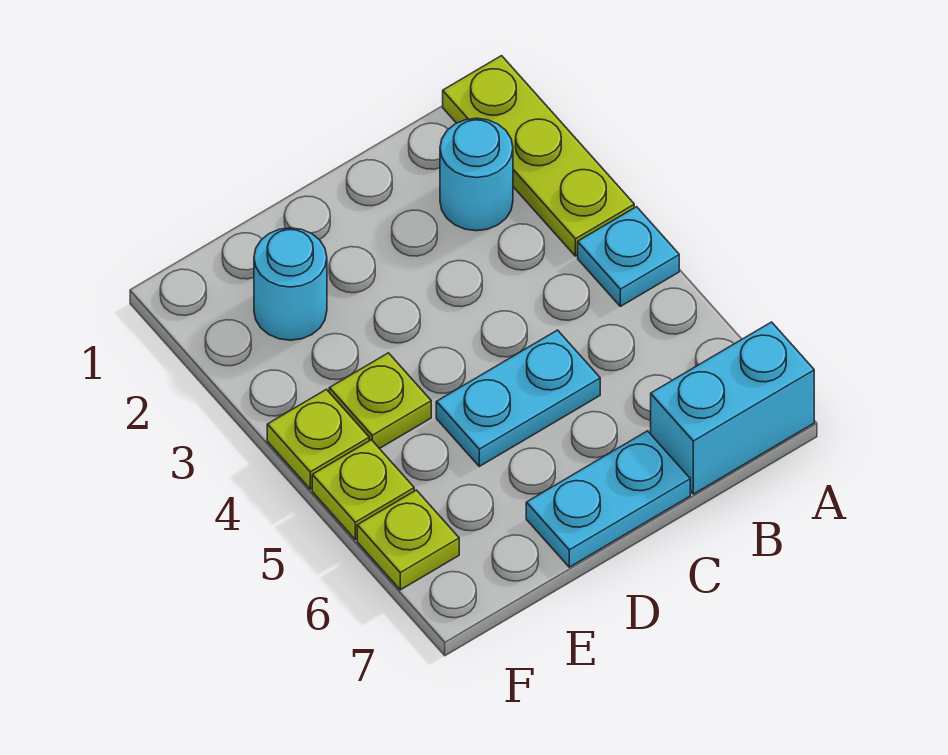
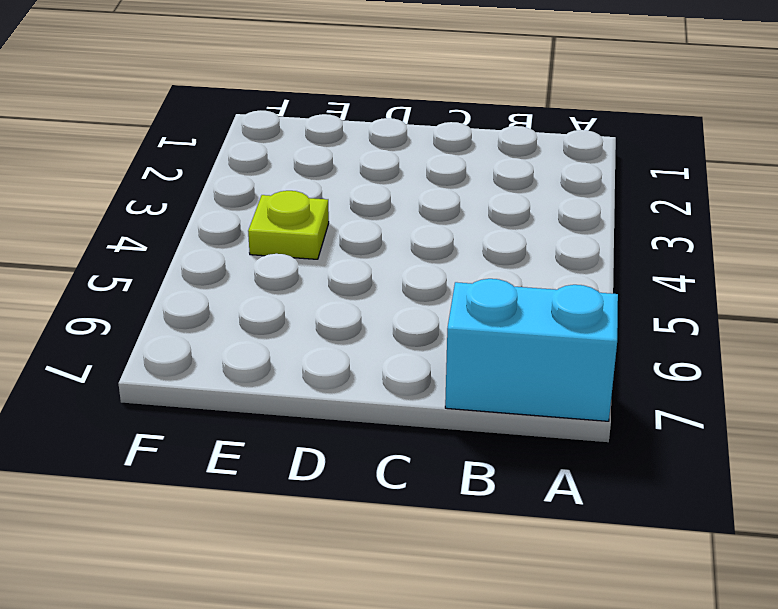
none -> lime plate A1:A3 level 1
none -> cyan plate A4 level 1

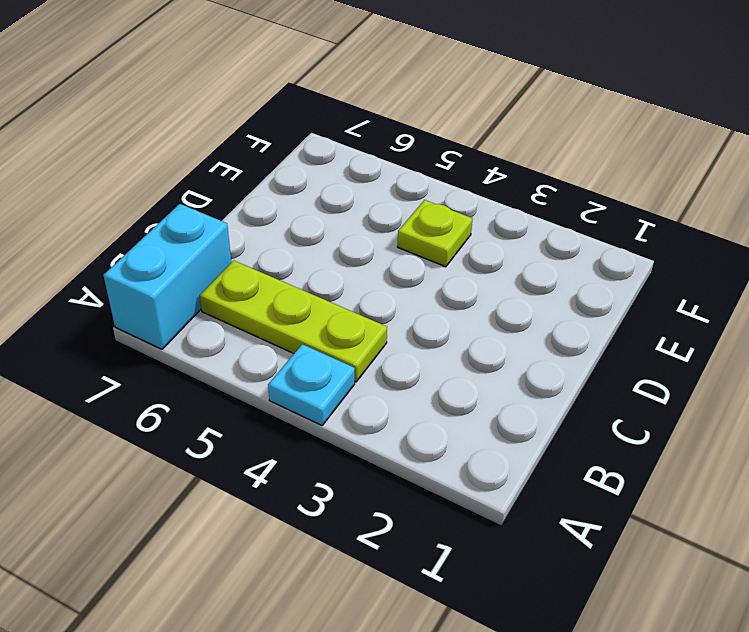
lime plate B4:B6 level 1 -> lime plate A1:A3 level 1
none -> cyan round brick B2 level 1
none -> cyan plate C5:D5 level 1

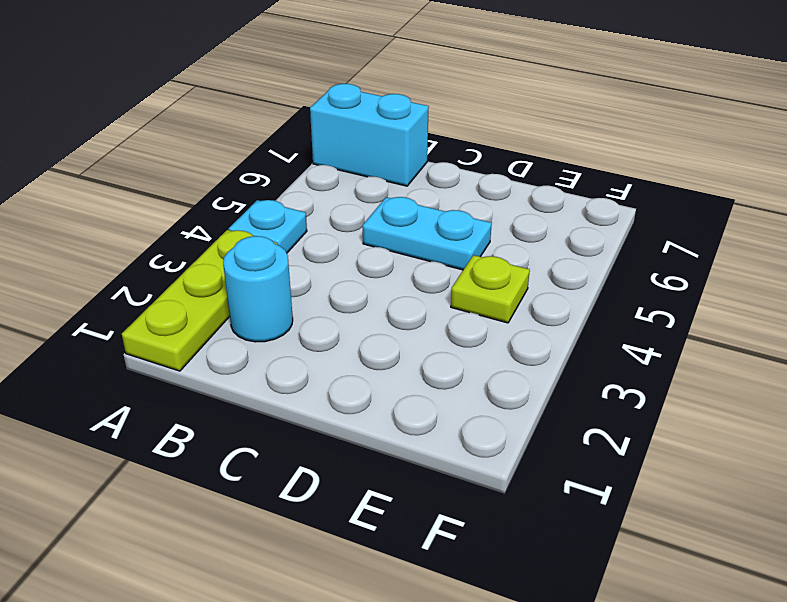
none -> cyan plate C7:D7 level 1
none -> cyan round brick E2 level 1

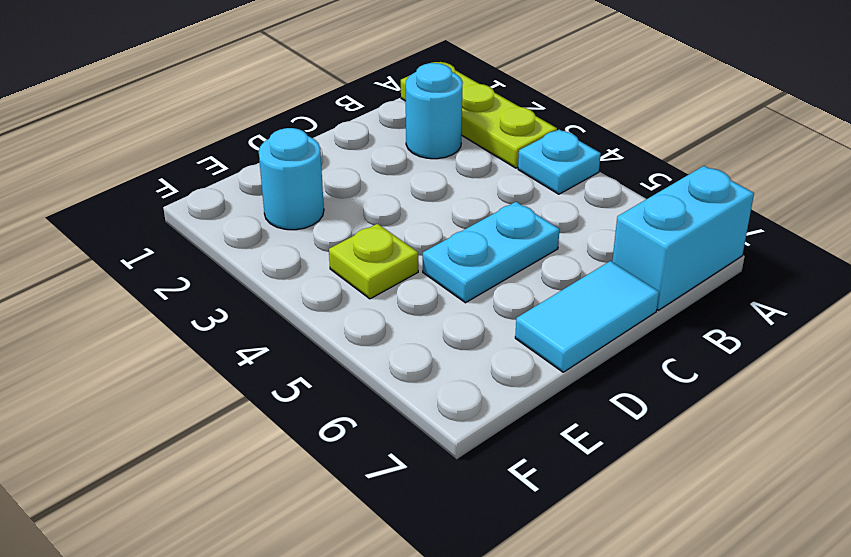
cyan tile C7:D7 level 1 -> cyan plate C7:D7 level 1
none -> lime plate F4 level 1
none -> lime plate F5 level 1

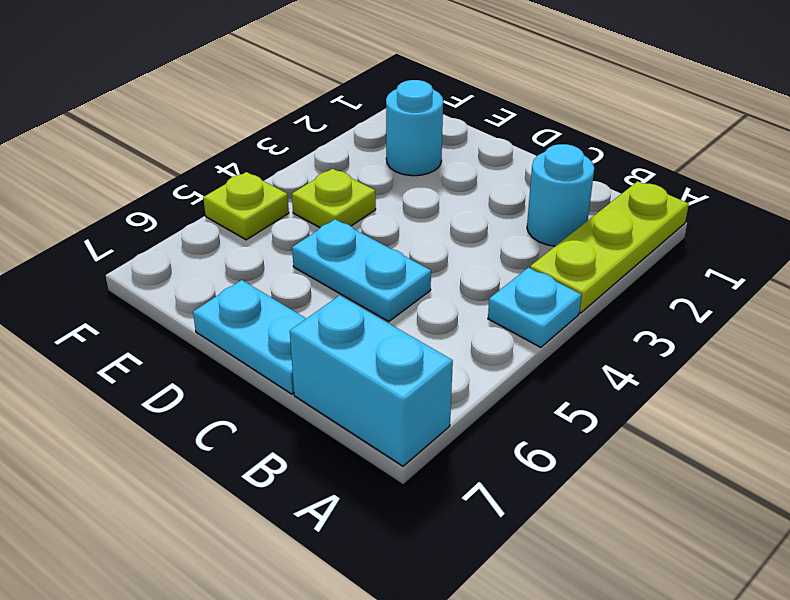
none -> lime plate F4 level 1
none -> lime plate F6 level 1

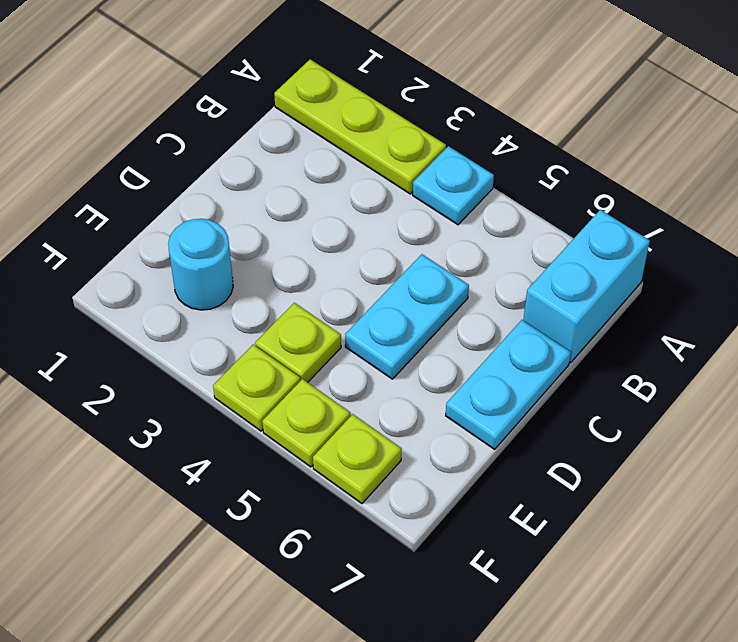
none -> cyan round brick B2 level 1

